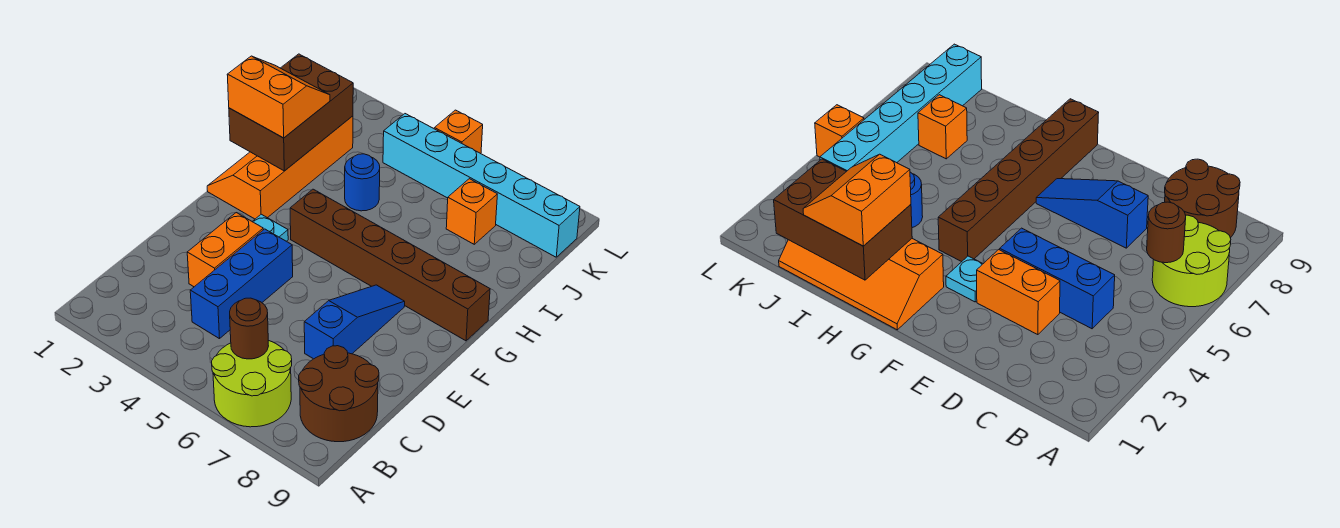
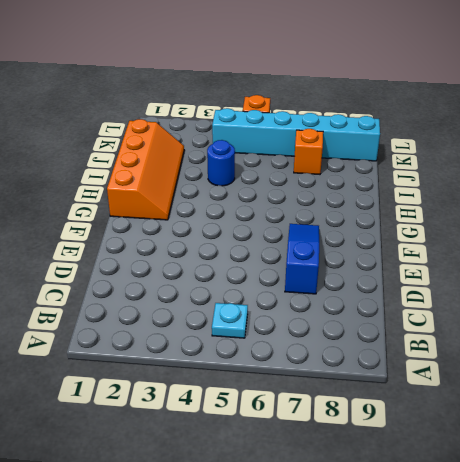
cyan plate B5 level 1 -> cyan plate F3 level 1
orange slope G1:J2 level 1 top 1 -> orange slope G1:J2 level 1 top 2
none -> lime round brick A6:B7 level 1
none -> brown round brick B8:C9 level 1
none -> blue brick C4:E4 level 1

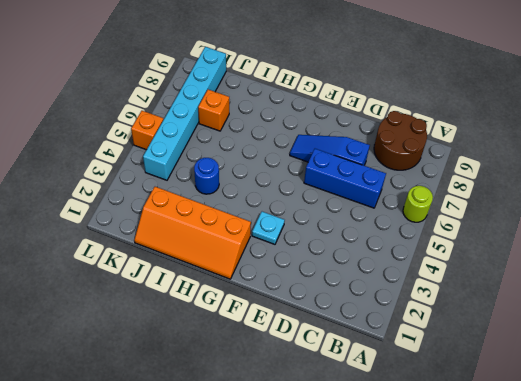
lime round brick A6 level 1 -> lime round brick A6:B7 level 1
blue brick C6:E6 level 1 -> blue brick C4:E4 level 1
none -> orange brick D3:E3 level 1
none -> brown brick G4:G9 level 1
none -> brown round brick B6 level 2

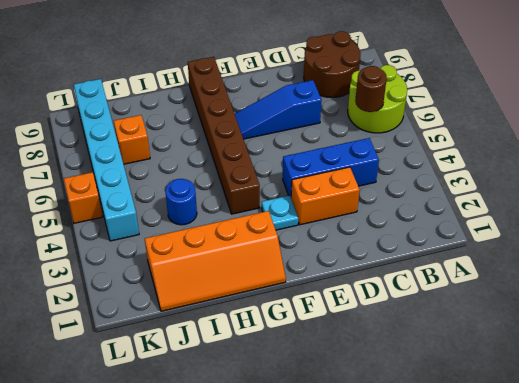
none -> brown brick H1:J2 level 2
none -> orange slope H1:I2 level 3 top H

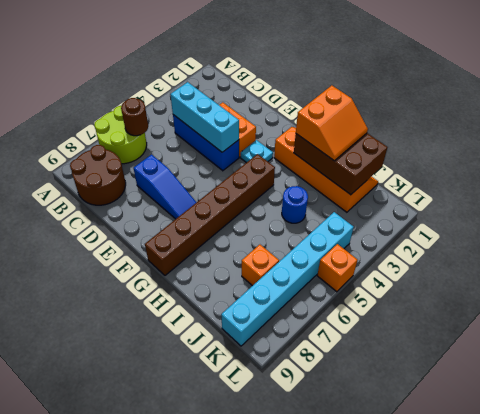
cyan brick C4:E4 level 2 -> none

